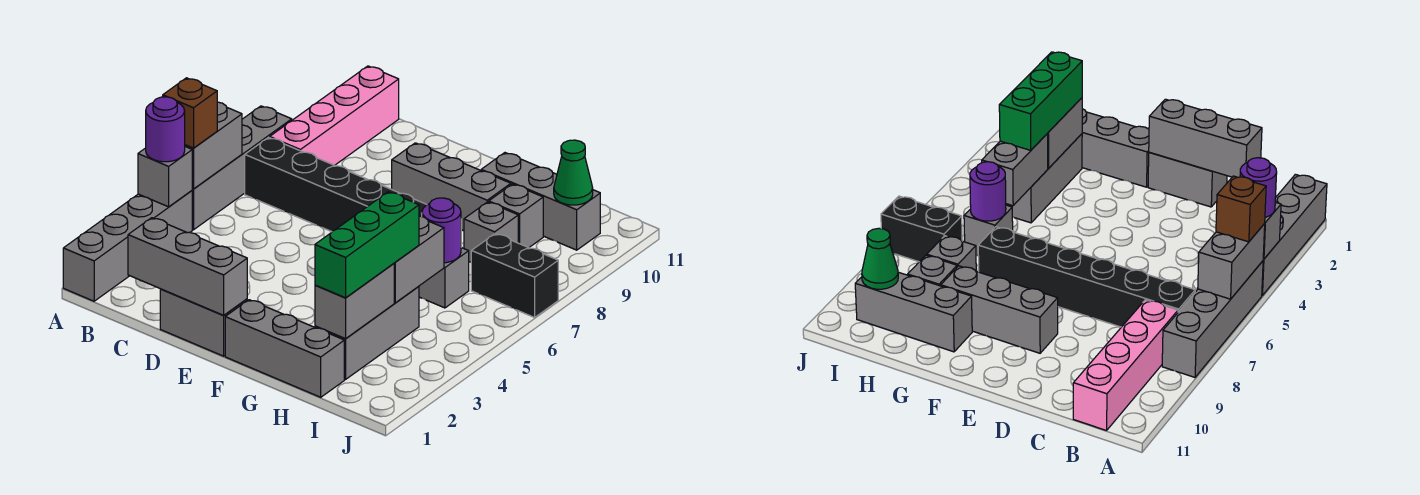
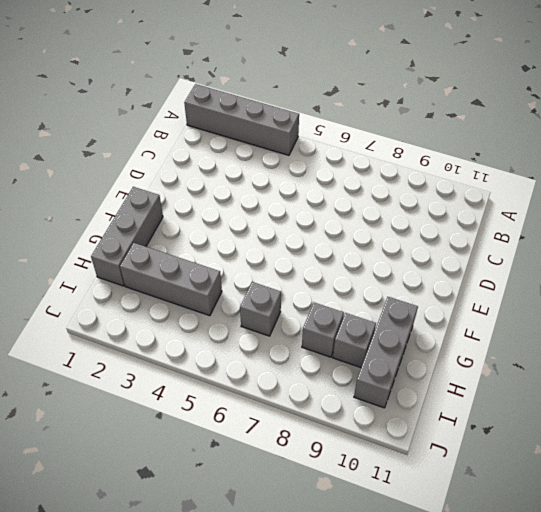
none -> grey brick A5:A8 level 1
none -> black brick B7:G7 level 1
none -> pink brick B8:B11 level 1

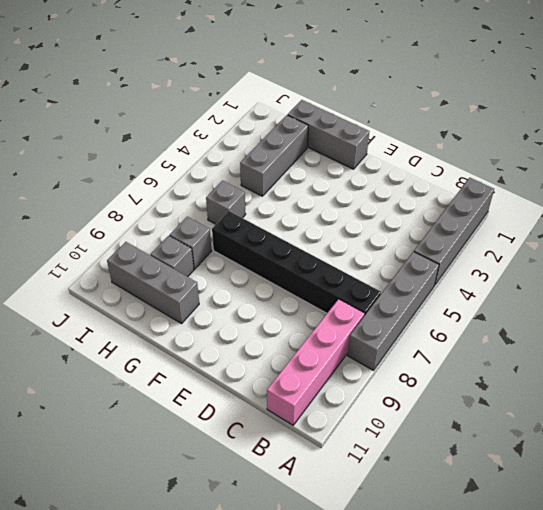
none -> grey brick D1:E1 level 1
none -> grey brick E9:G9 level 1
none -> black brick I7:J7 level 1

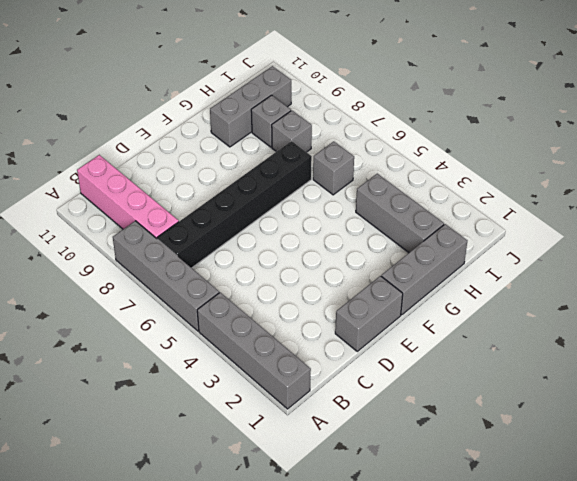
none -> grey brick E9:G9 level 1
none -> black brick I7:J7 level 1
none -> grey brick A4 level 2

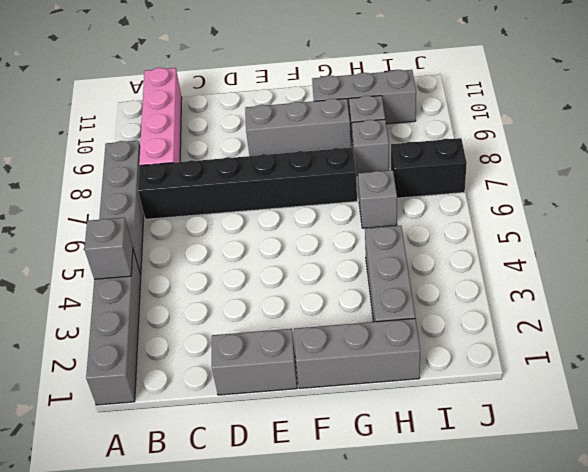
none -> grey brick A5:A6 level 2
none -> grey brick C1:E1 level 2
none -> grey brick H2:H3 level 2

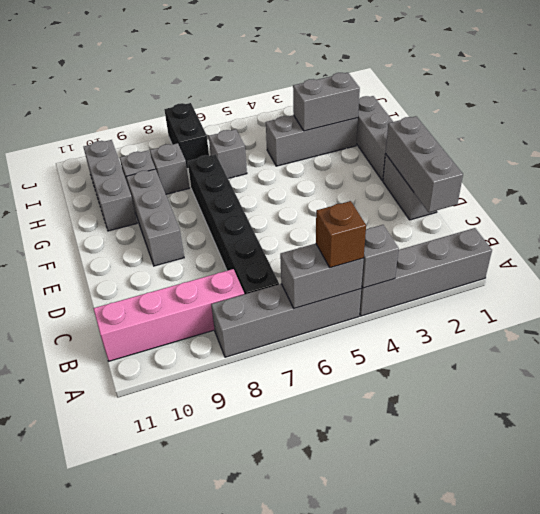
none -> grey brick H4:H5 level 2
none -> purple round brick H6 level 2
none -> green cone I10 level 2

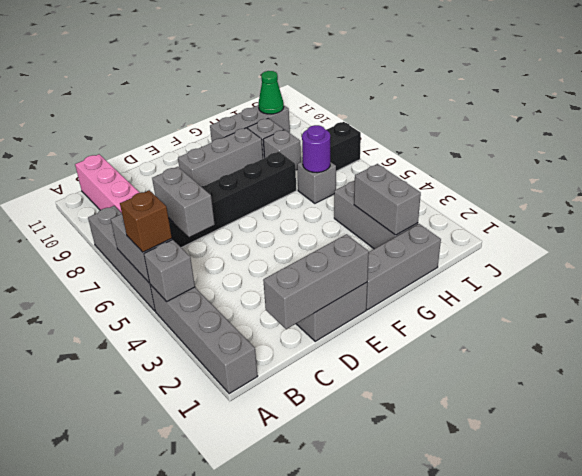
grey brick C6:C7 level 2 -> grey brick H4:H5 level 2
none -> purple round brick A4 level 3
none -> green brick H2:H4 level 3

